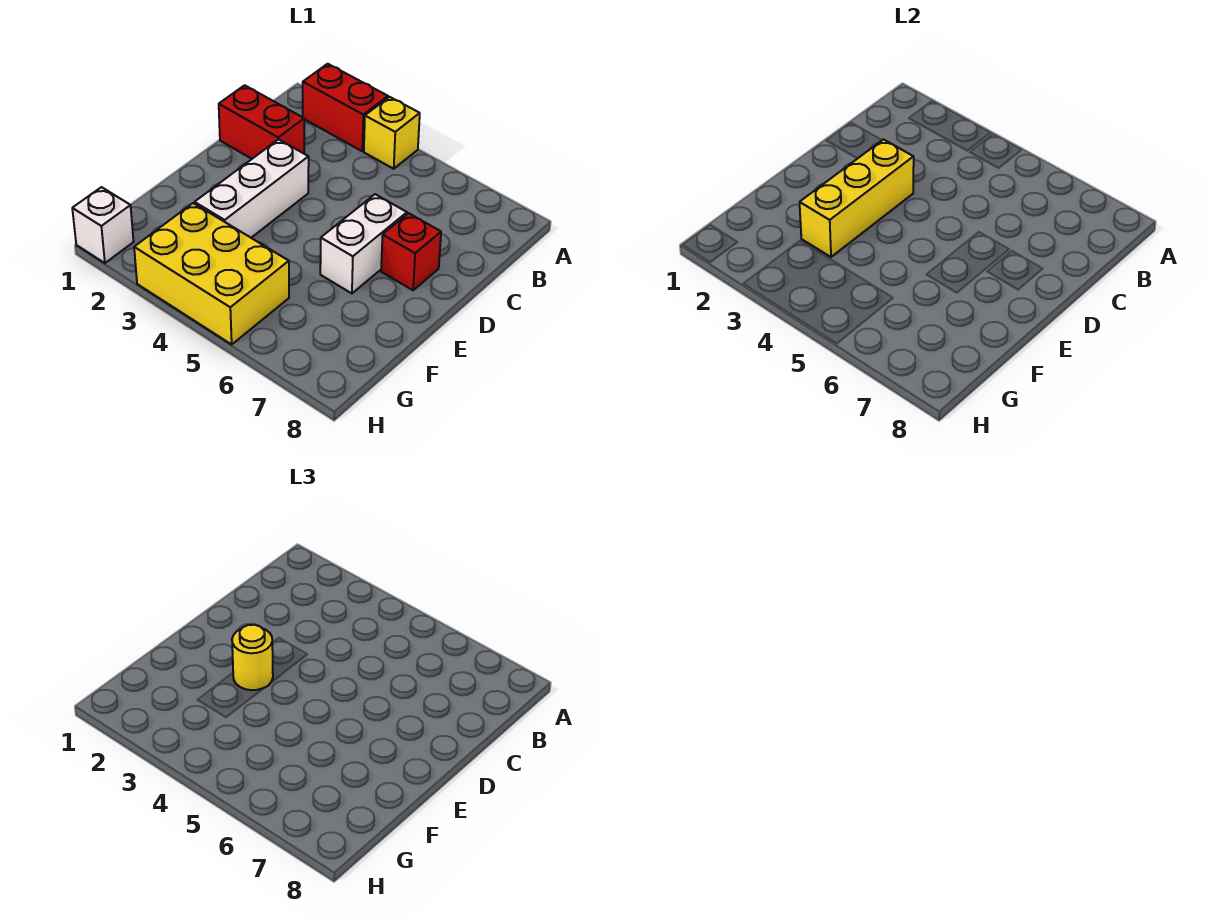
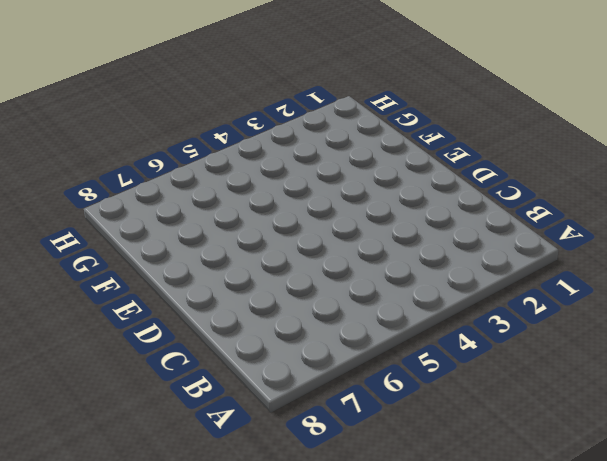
none -> red brick A2:A3 level 1
none -> yellow brick A4 level 1

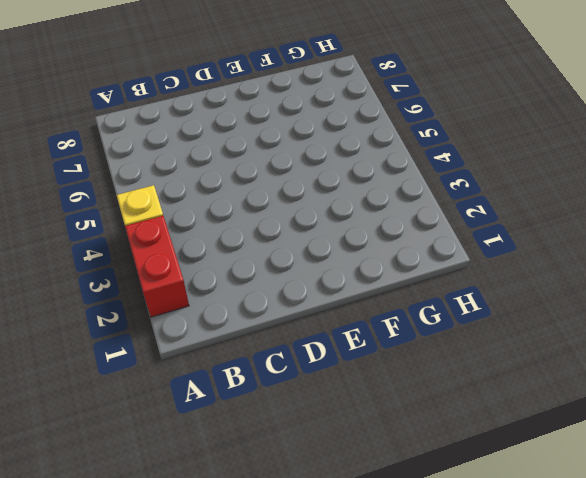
none -> red brick C1:C2 level 1
none -> white brick D3:F3 level 1

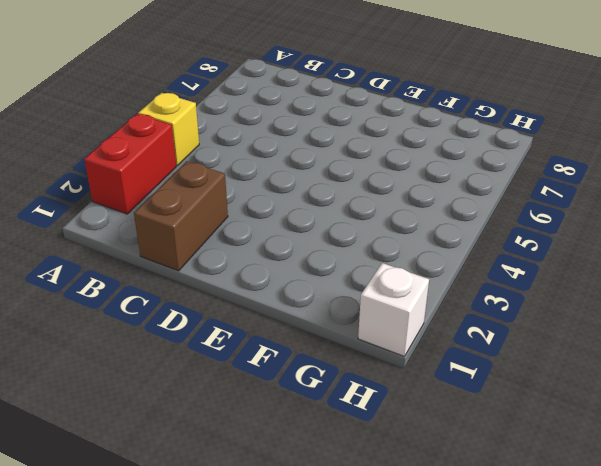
brown brick C1:C2 level 1 -> red brick C1:C2 level 1
none -> white brick D3:F3 level 1
none -> white brick D6:E6 level 1

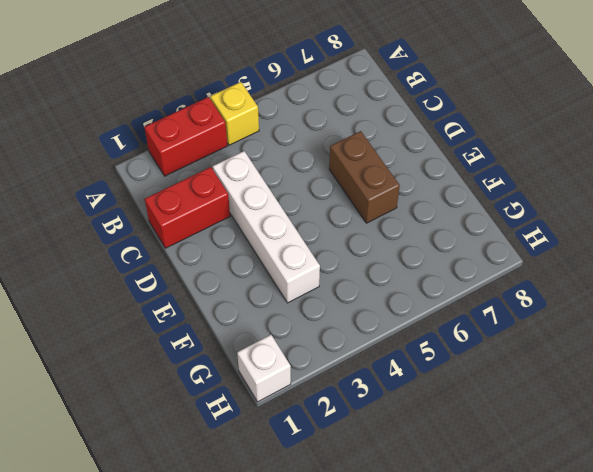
white brick C3:F3 level 1 -> white brick D3:F3 level 1
brown brick D6:E6 level 1 -> white brick D6:E6 level 1
none -> red brick D7 level 1
none -> yellow brick G3:H5 level 1

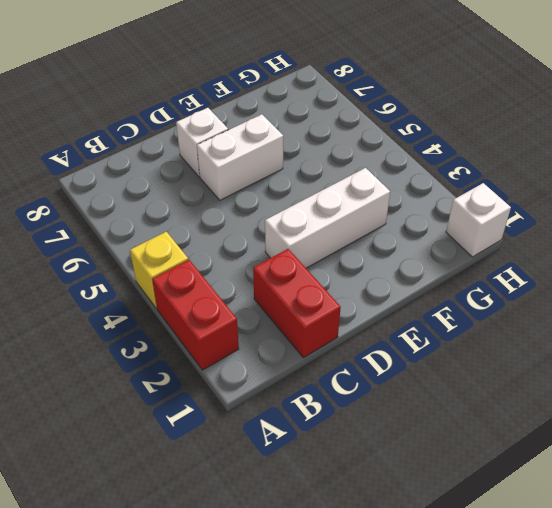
white brick D7 level 1 -> red brick D7 level 1
none -> yellow brick G3:H5 level 1
none -> yellow brick D3:F3 level 2

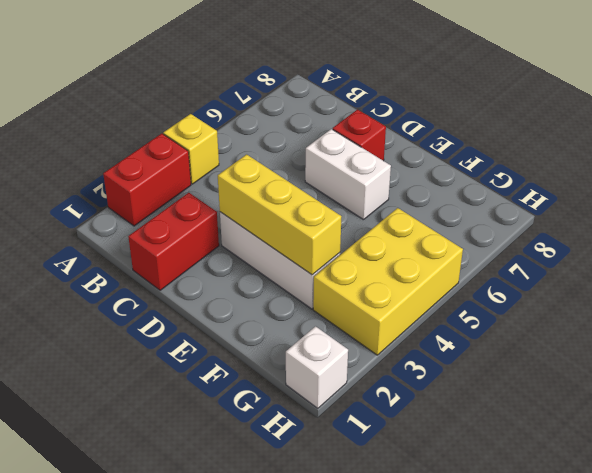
none -> yellow round brick E3 level 3

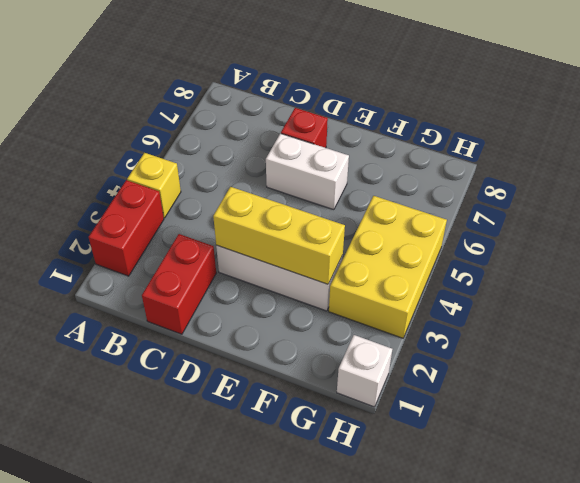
none -> yellow round brick E3 level 3

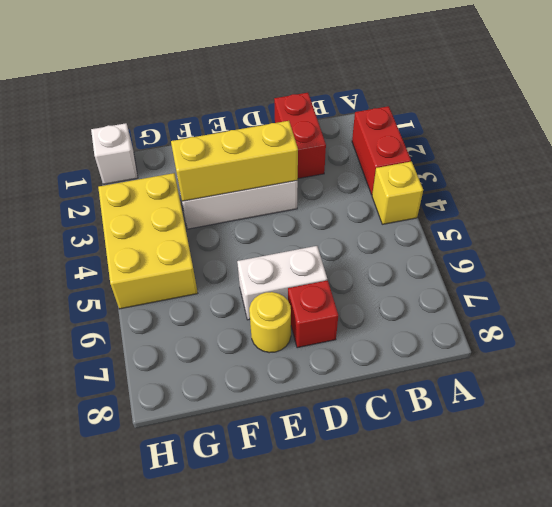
yellow round brick E7 level 1 -> yellow round brick E3 level 3

